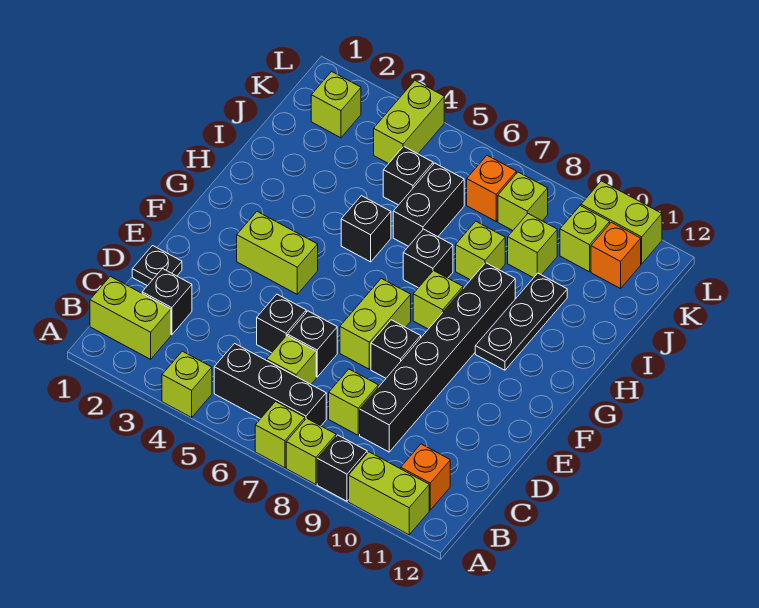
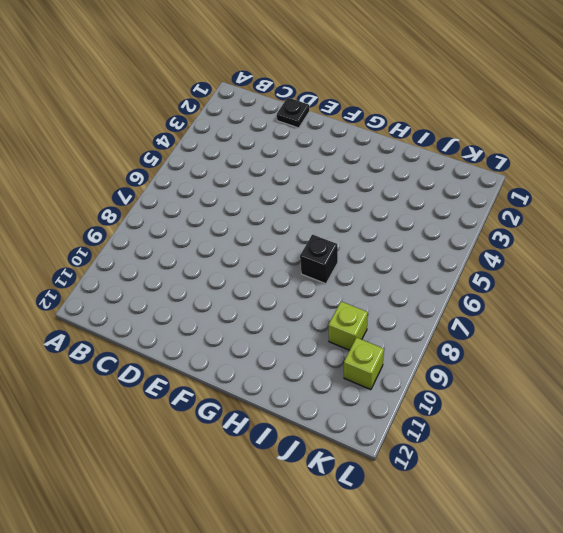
none -> lime brick A4 level 1
none -> lime brick A7 level 1
none -> lime brick A8 level 1
none -> black brick A9 level 1

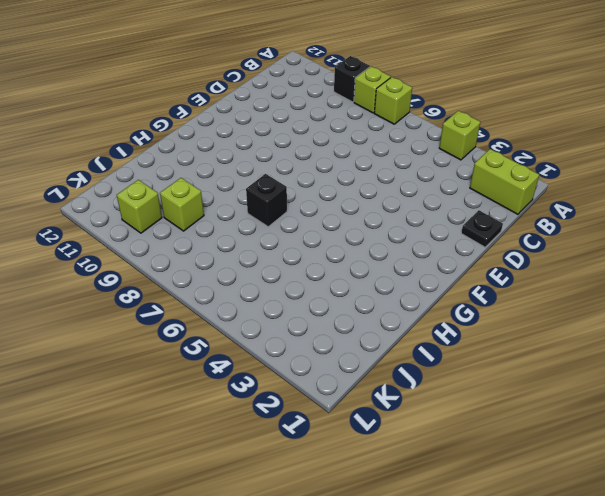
none -> lime brick A10:A11 level 1
none -> black brick B5:B7 level 1
none -> orange brick B11 level 1
none -> black brick C2 level 1

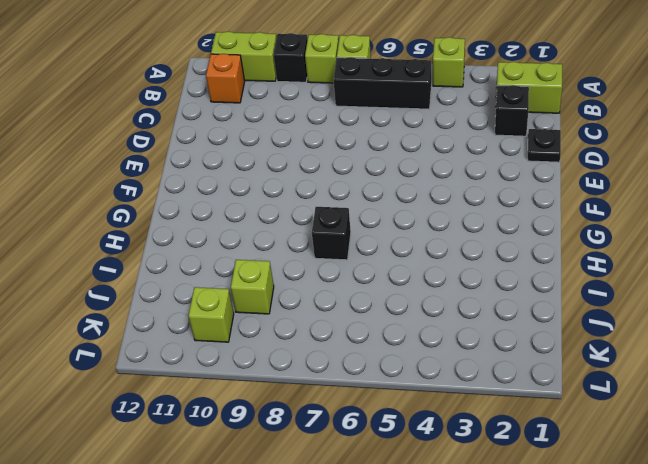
none -> lime brick C6 level 1
none -> lime brick C8 level 1
none -> black brick C9:H9 level 1
none -> black brick D5 level 1

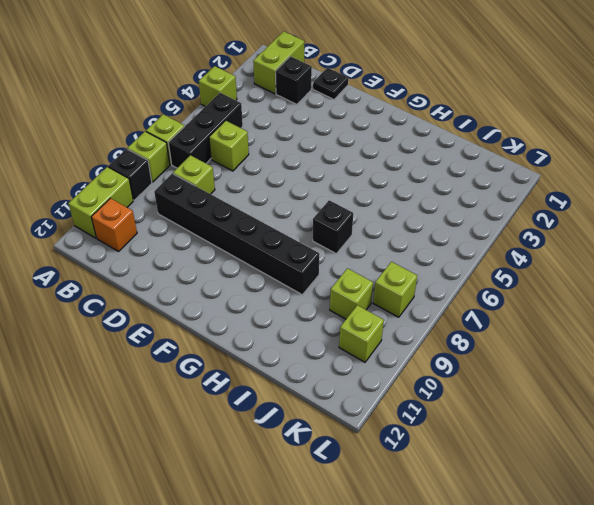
none -> black brick D5 level 1
none -> black brick D6 level 1
none -> lime brick E7:F7 level 1
none -> black brick E8 level 1

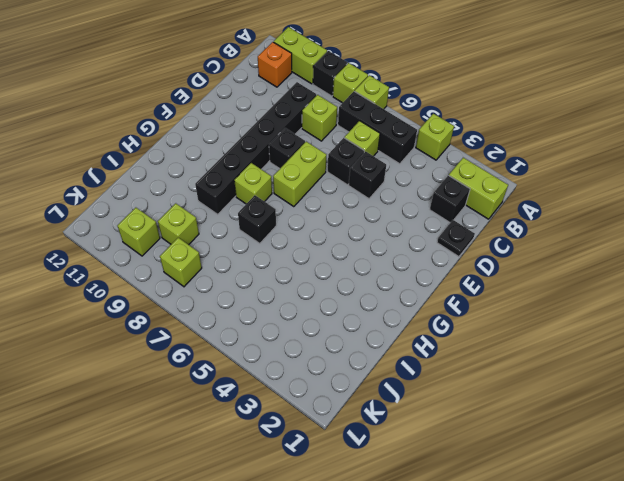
none -> lime brick F3:F4 level 1
none -> black plate G10:I10 level 1
none -> black brick H5 level 1
none -> black brick I6:J6 level 1

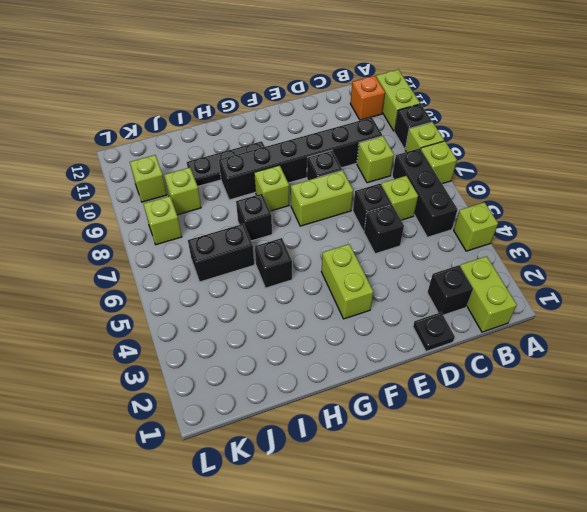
none -> lime brick I8 level 1
none -> black brick J5 level 1
none -> lime brick K2 level 1
none -> lime brick K4:L4 level 1

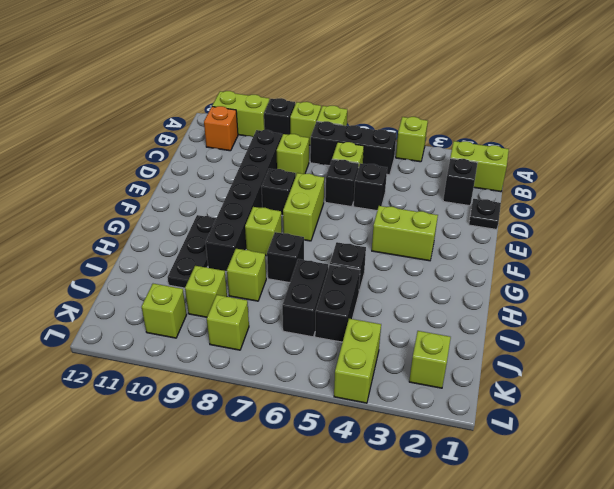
black brick I5:J5 level 1 -> black brick J5 level 1
none -> orange brick K7 level 1
none -> orange brick K11 level 1
none -> lime brick L10:L11 level 1

